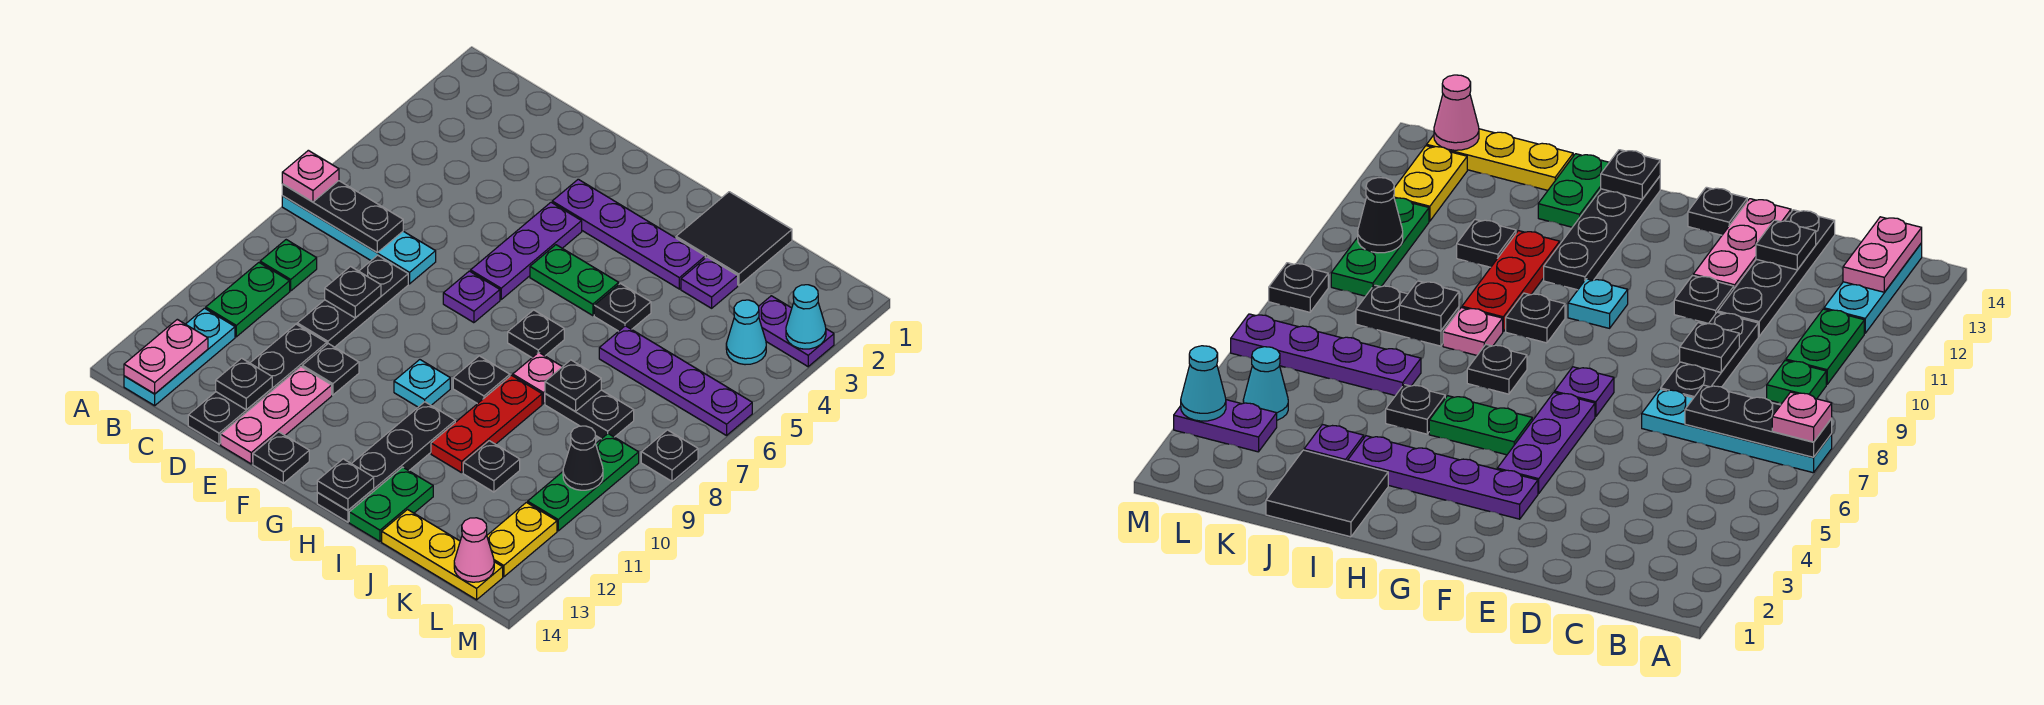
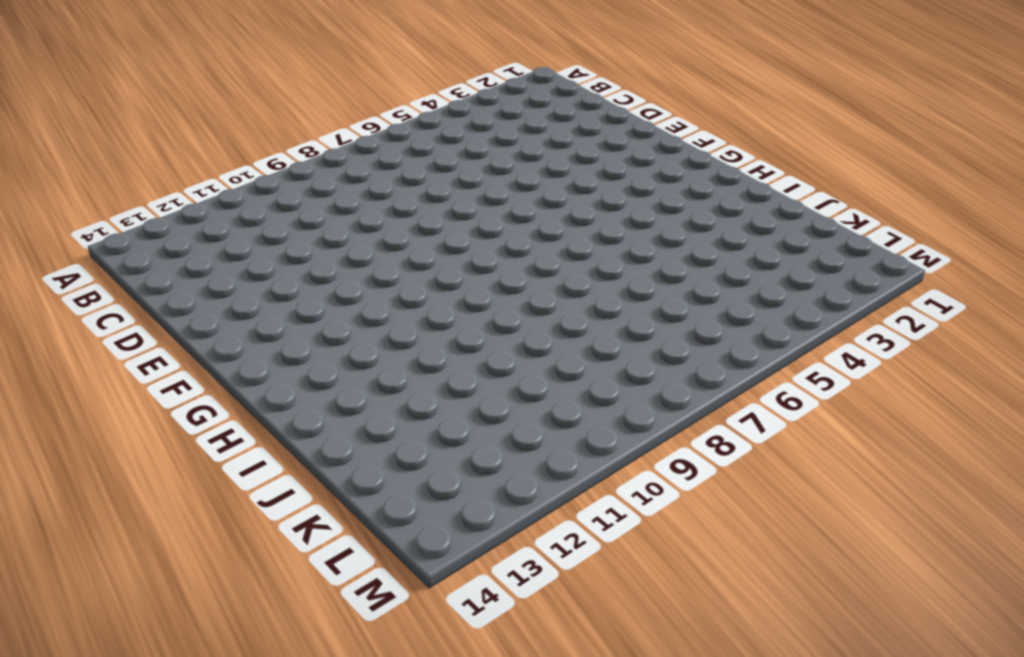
none -> cyan plate A7:D7 level 1
none -> green plate B9 level 1
none -> green plate B10:B11 level 1
none -> cyan plate B12:B14 level 1

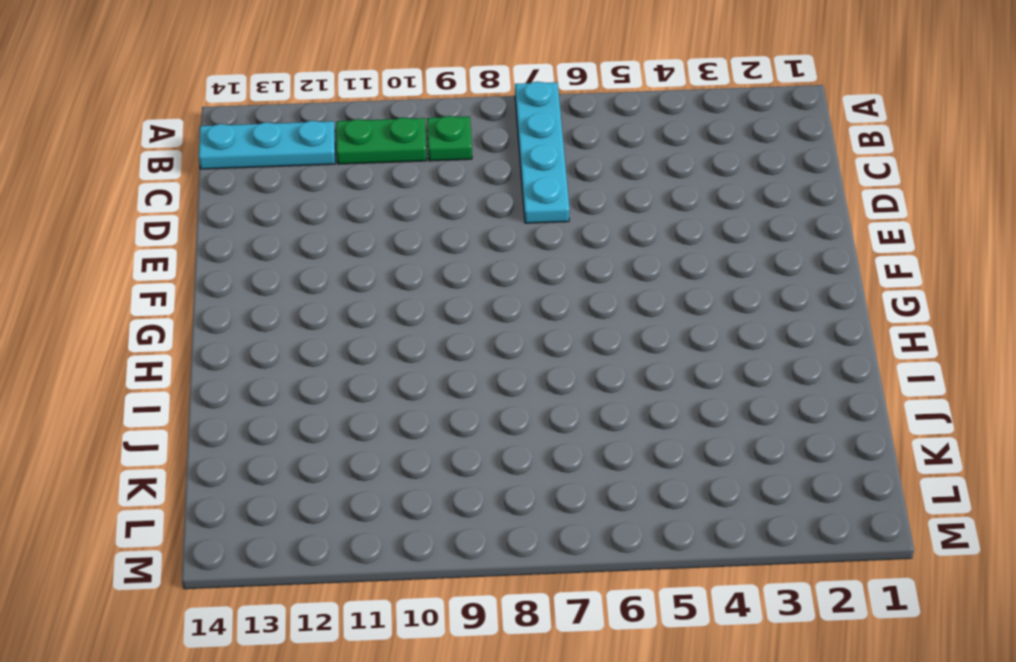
none -> black plate D8:D10 level 1
none -> black plate D11:D14 level 1
none -> black plate E11 level 1
none -> pink plate E12:E14 level 1

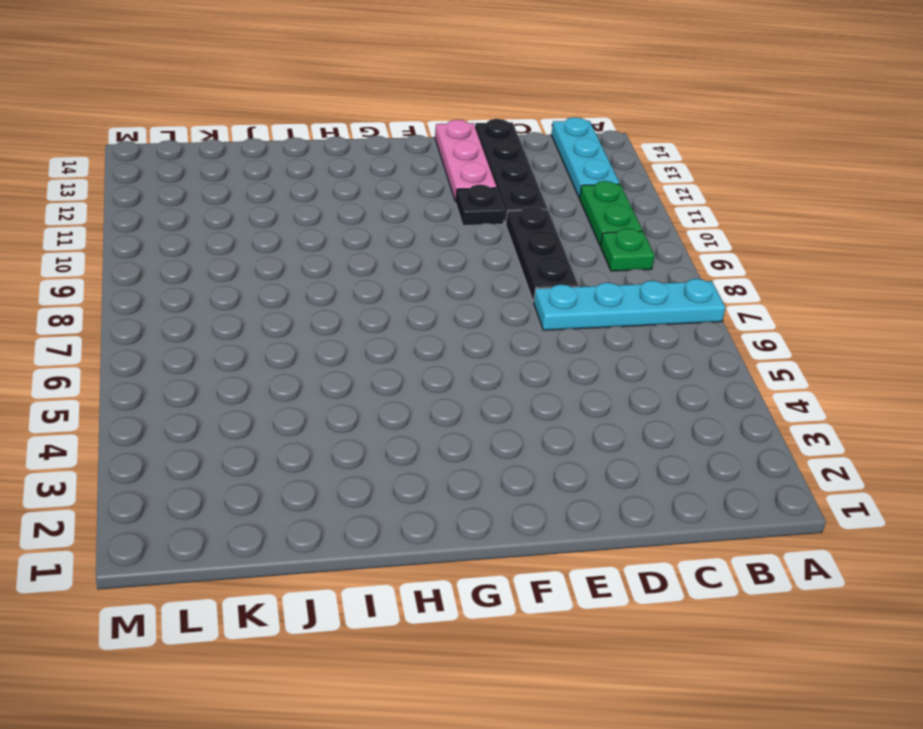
none -> purple plate F3:I3 level 1
none -> purple plate F4:F6 level 1
none -> purple plate F7 level 1
none -> black plate F14 level 1

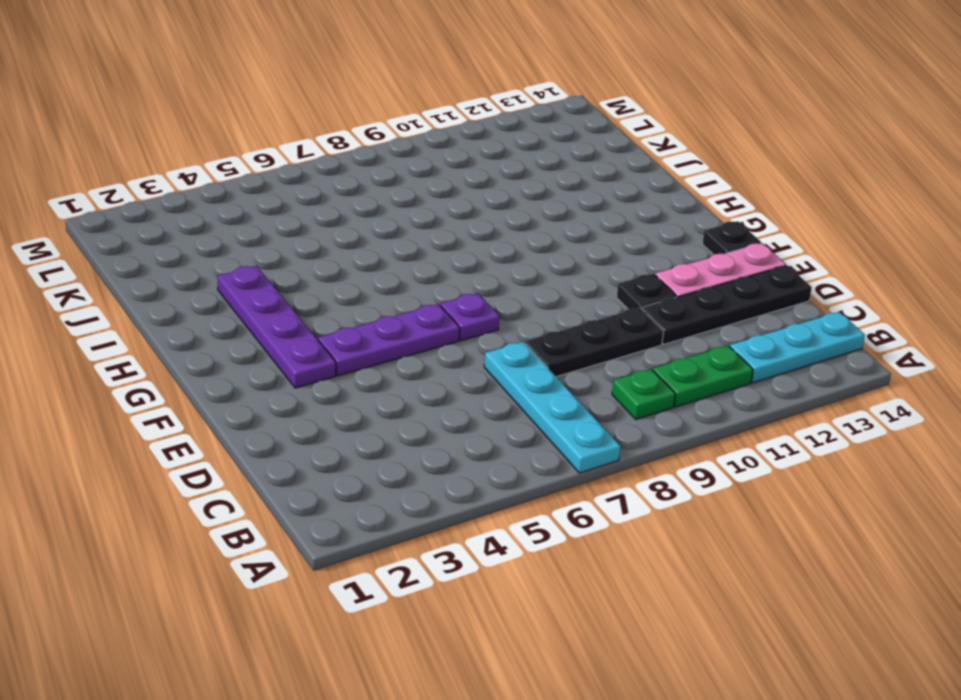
none -> green plate G5:H5 level 1
none -> cyan plate G10 level 1
none -> black plate H7 level 1
none -> black plate H9 level 1

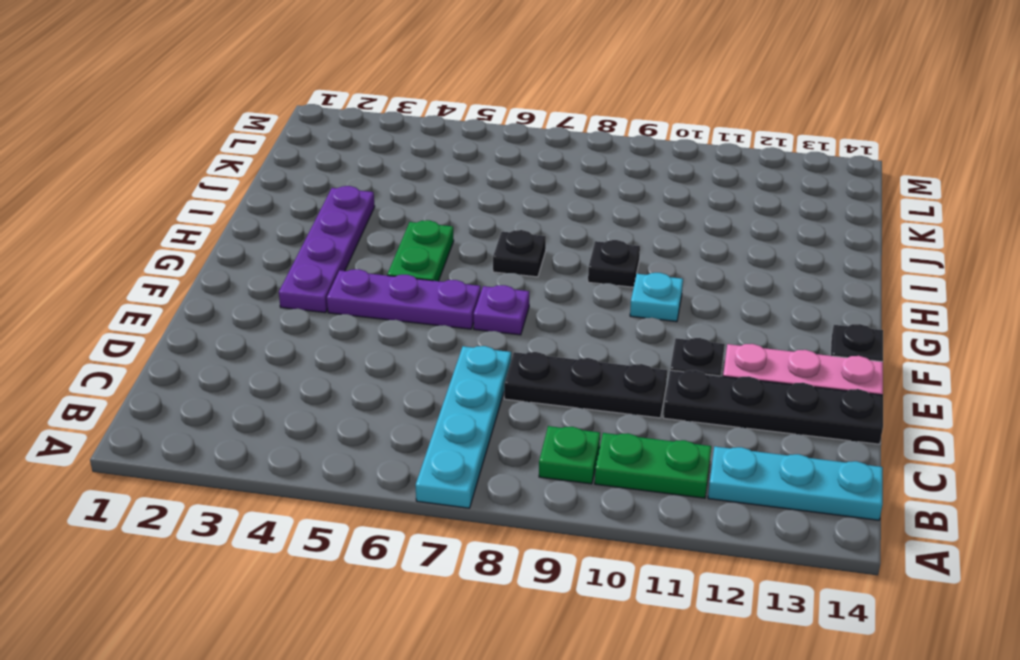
none -> black plate H11:H14 level 1
none -> black tile I1:J2 level 1
none -> black plate I5 level 1
none -> pink plate I8 level 1

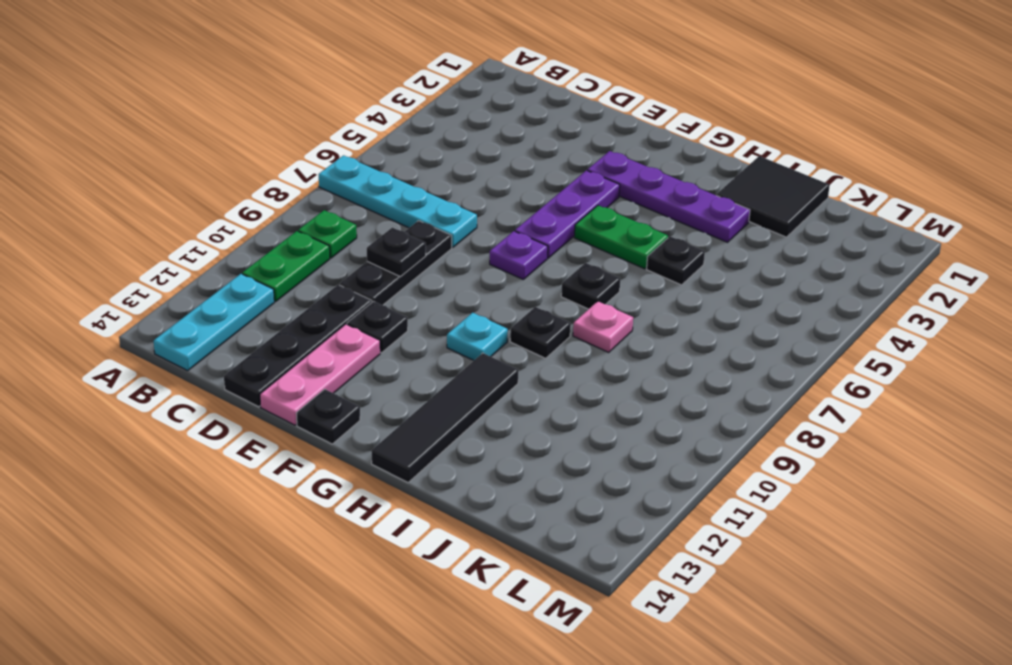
black tile H11:H14 level 1 -> black plate H11:H14 level 1
none -> red plate I9:I11 level 1
none -> green plate I13:I14 level 1
none -> purple plate J3 level 1
none -> purple plate J6:M6 level 1

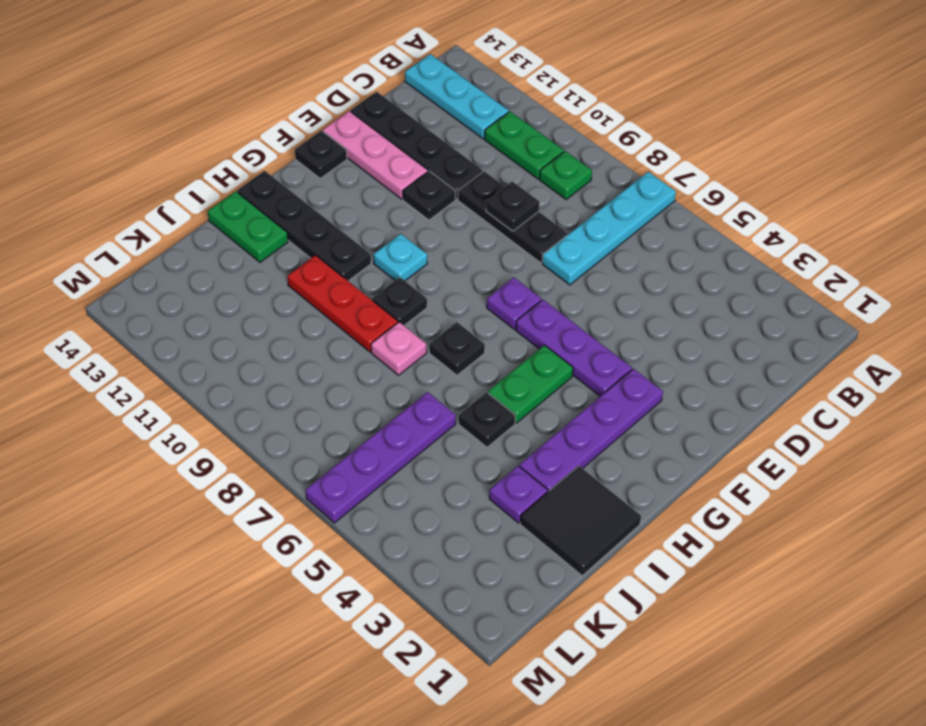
none -> black plate J8:K8 level 1
none -> black plate J11 level 1
none -> yellow plate J14:L14 level 1
none -> purple plate L3:M3 level 1

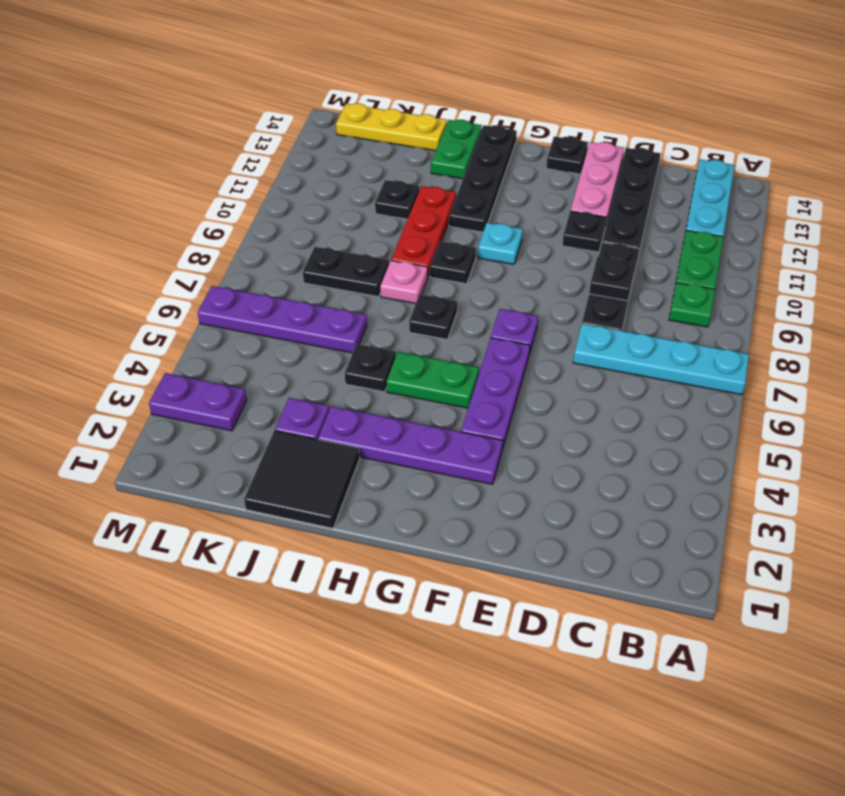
none -> cyan cone L4 level 1
none -> green plate L9:L11 level 1
none -> yellow plate L12:L13 level 1
none -> black plate M8 level 1

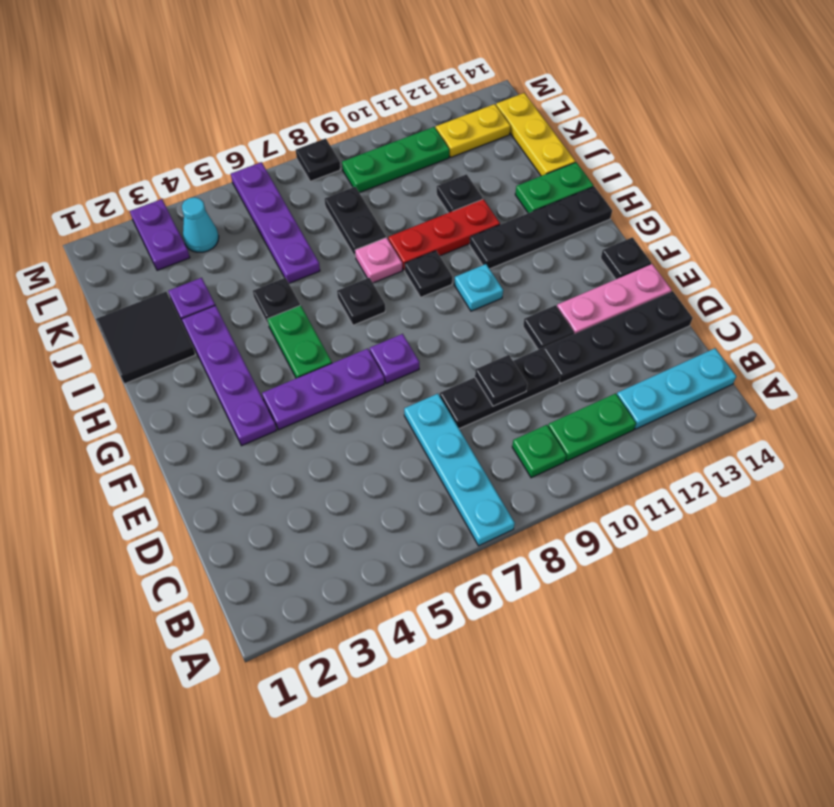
none -> black plate A7:C7 level 2
none -> pink plate B13:B14 level 2
none -> black plate D13 level 2
none -> black plate H14 level 2

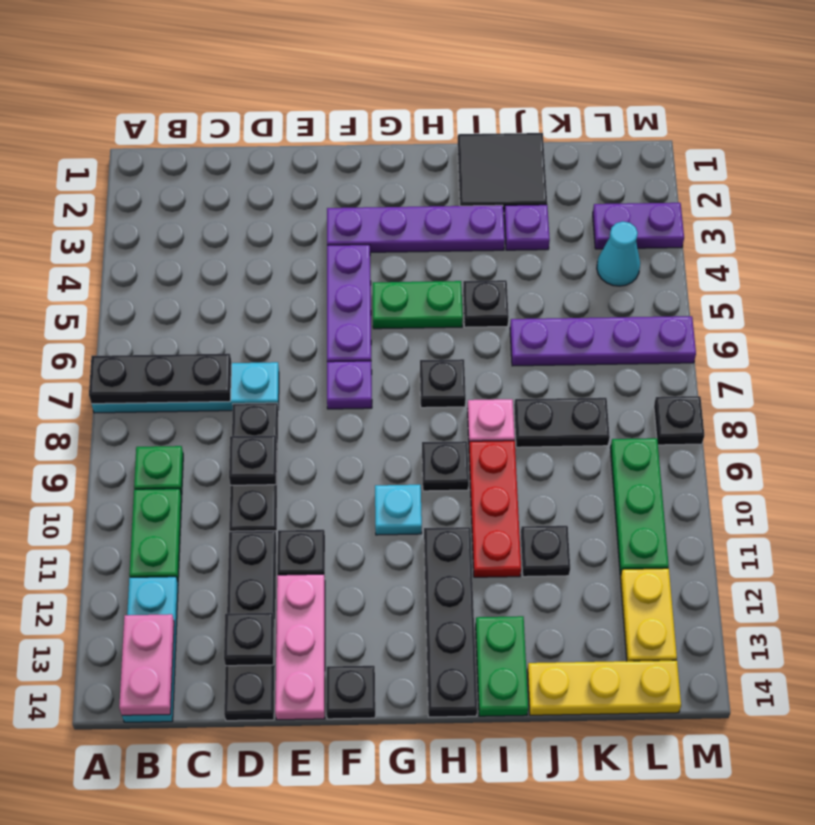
none -> black plate H14 level 2
none -> black plate J8 level 2
none -> black cone L10 level 2
none -> pink cone L14 level 2

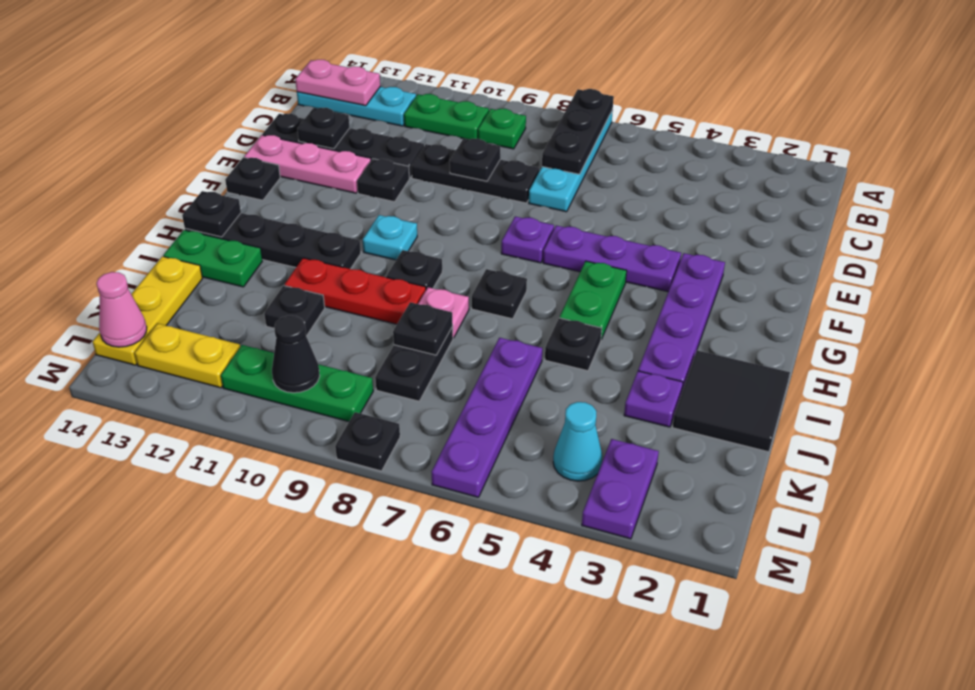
none -> cyan cone M3 level 2
none -> pink plate A7 level 3

